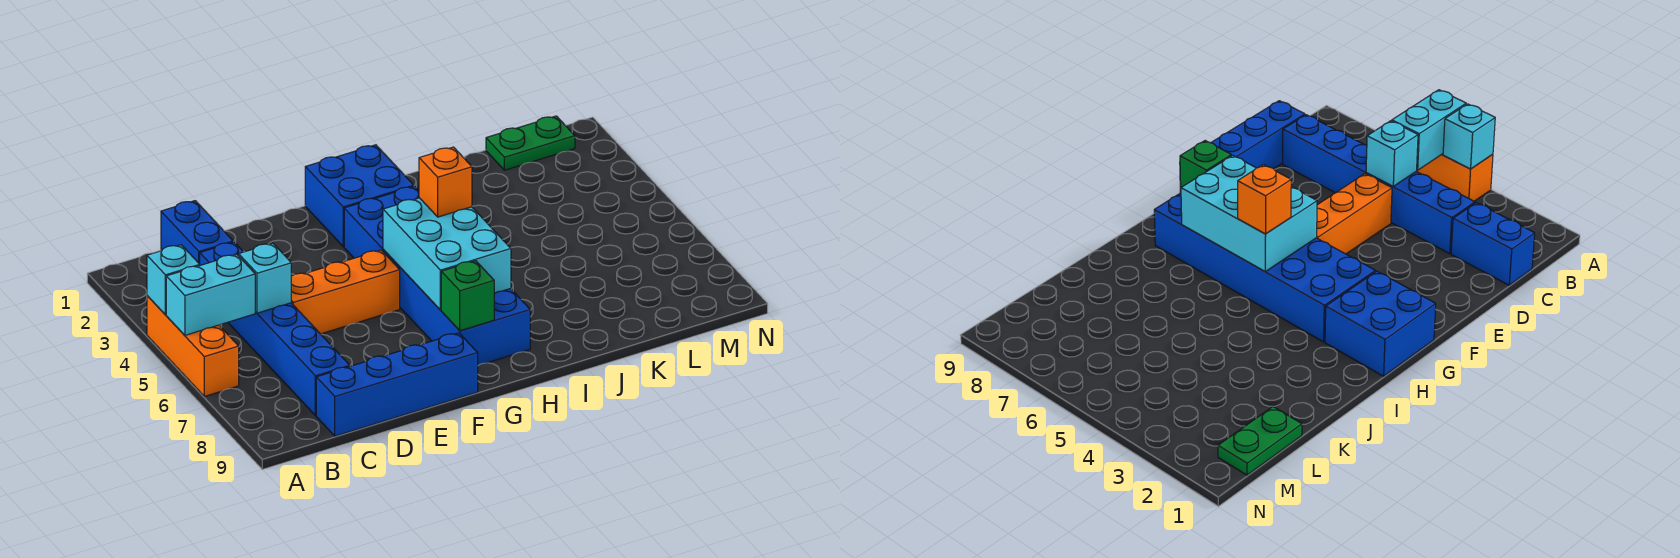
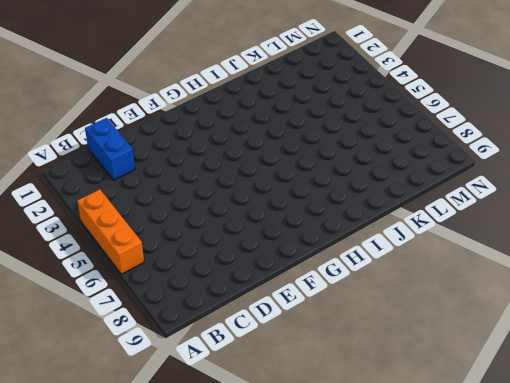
none -> blue brick C3:C8 level 1
none -> blue brick C9:F9 level 1
none -> orange brick D5:F5 level 1

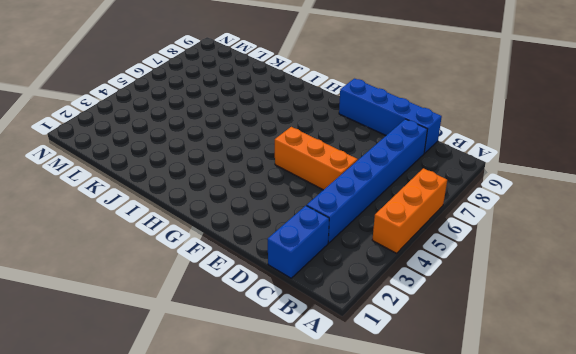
none -> blue brick G1:H2 level 1
none -> blue brick G3:H8 level 1
none -> green plate L1:M1 level 1

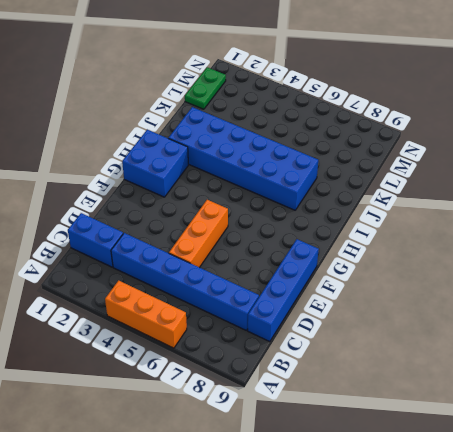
blue brick I2:J7 level 1 -> blue brick G3:H8 level 1
none -> cyan brick A4 level 2
none -> cyan brick A5:B5 level 2
none -> cyan brick C5 level 2

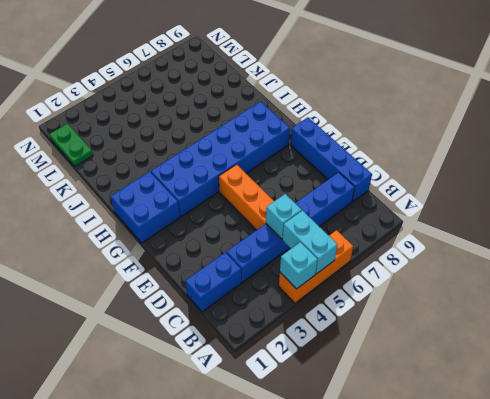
none -> cyan brick G5:H7 level 2
none -> green brick G8 level 2
none -> orange brick H5 level 3

